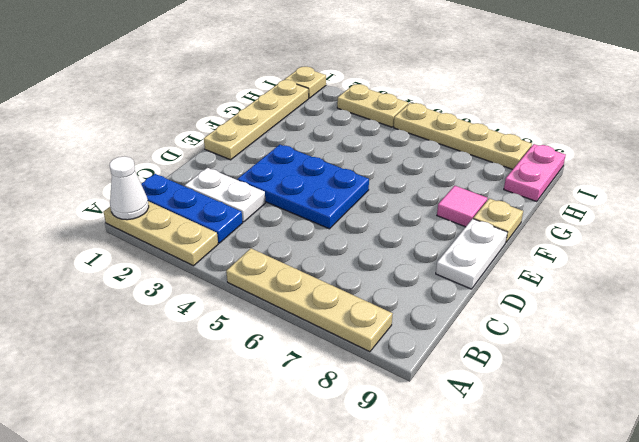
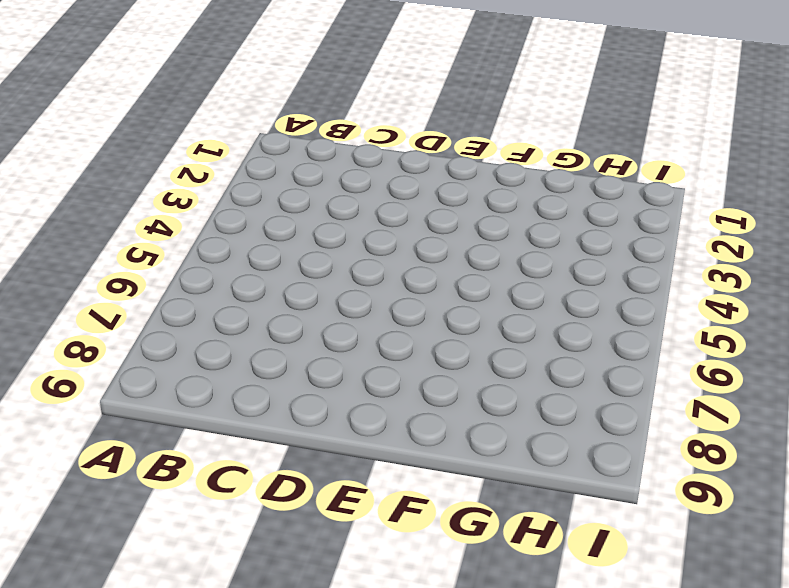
none -> tan plate A1:A3 level 1
none -> tan plate A5:A8 level 1
none -> blue plate B1:B3 level 1

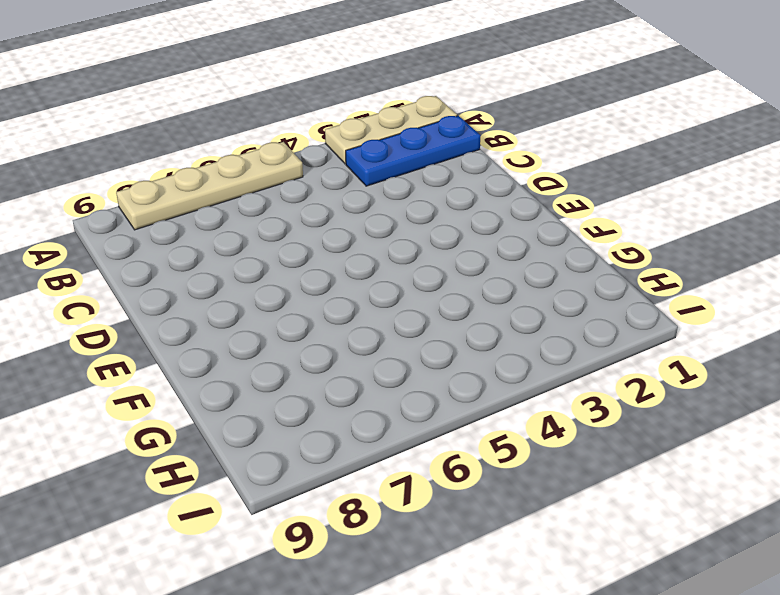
none -> white plate C2:C3 level 1
none -> blue plate D3:E5 level 1
none -> white plate D9:E9 level 1

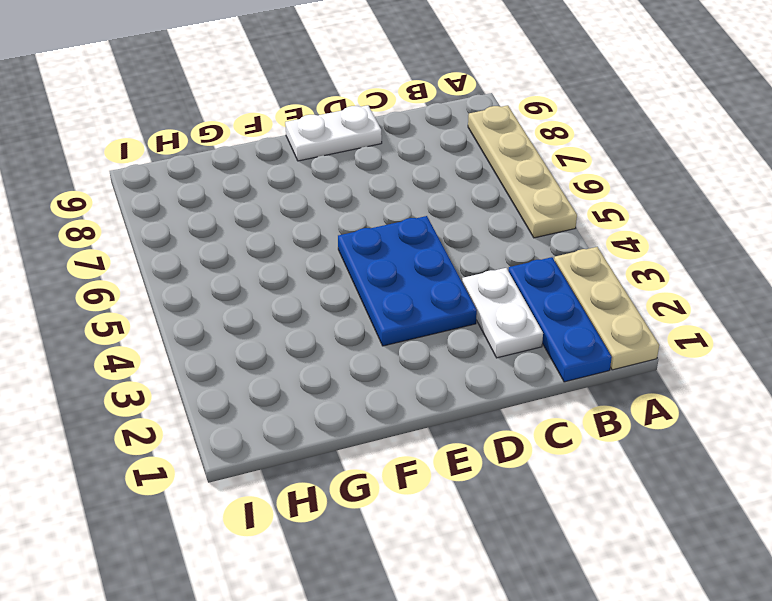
none -> tan plate E1:H1 level 1
none -> pink tile F8 level 1
none -> tan plate F9 level 1

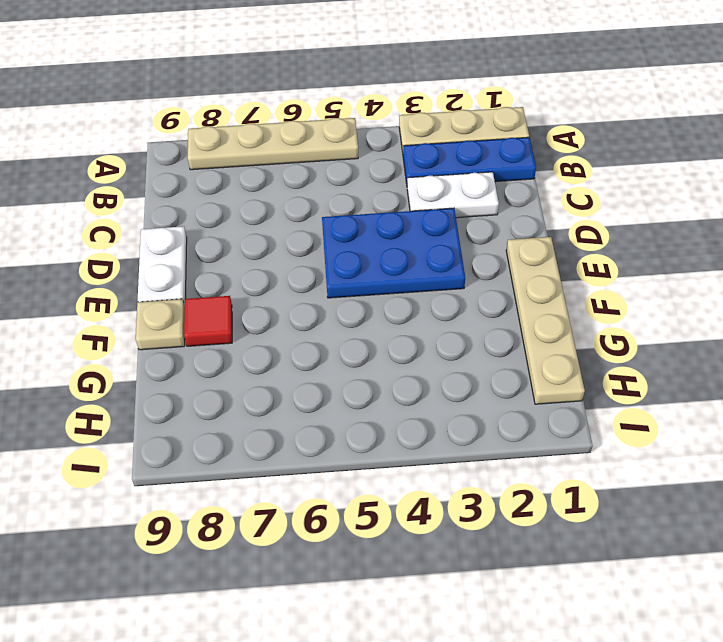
red tile F8 level 1 -> pink tile F8 level 1
none -> pink plate H9:I9 level 1
none -> tan plate I1 level 1
none -> tan plate I3:I4 level 1

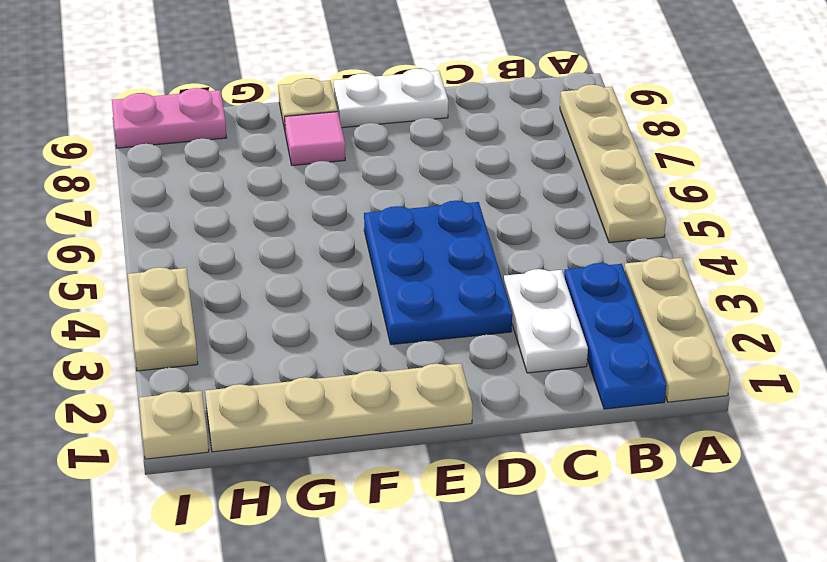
none -> tan plate I5:I8 level 1
none -> white cone A1 level 2

